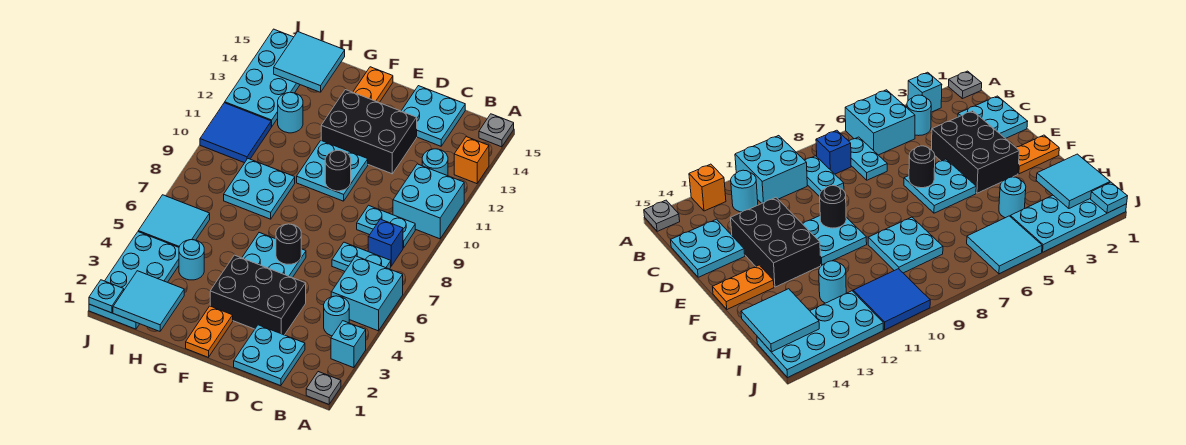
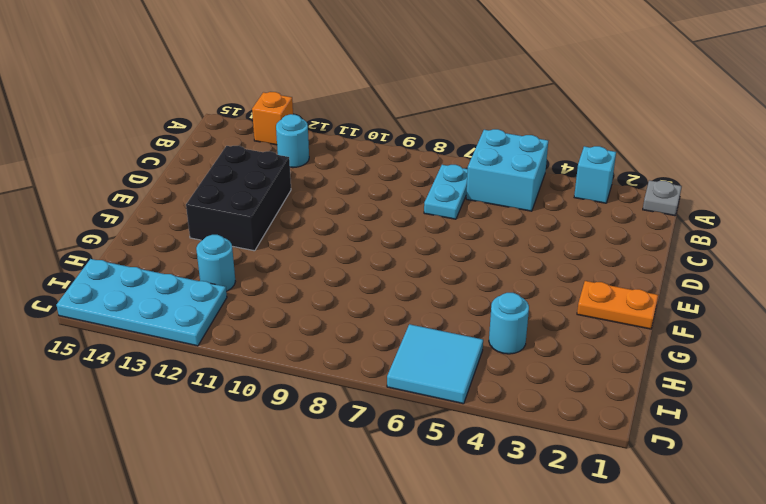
none -> cyan brick A10:B11 level 1
none -> grey plate A15 level 1
none -> cyan round brick B4 level 1
none -> blue brick B8 level 1

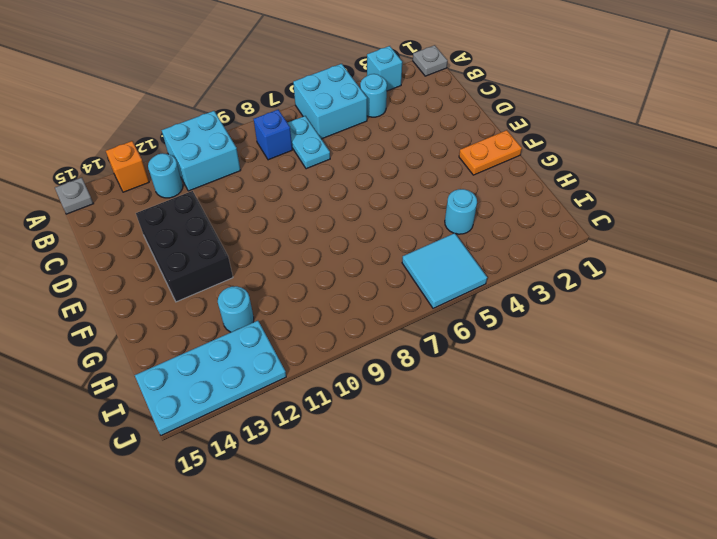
none -> cyan plate B9:C9 level 1
none -> cyan plate C1:D2 level 1
none -> cyan plate C14:D15 level 1
none -> black brick D3:F4 level 1

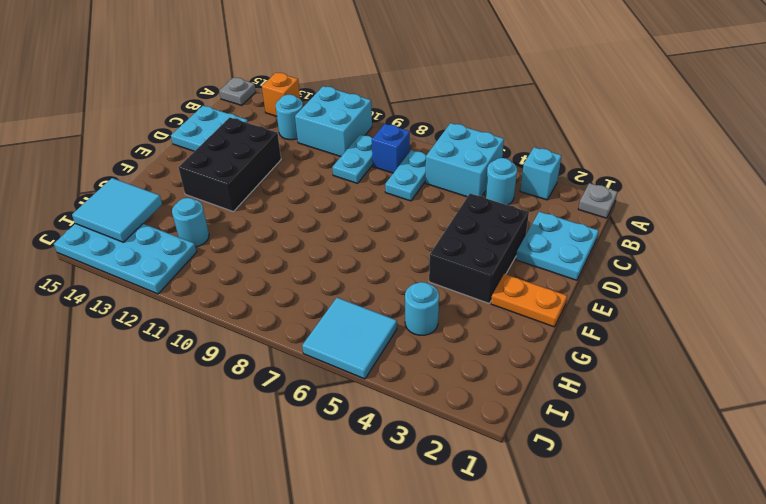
none -> cyan plate E5:F6 level 1
none -> cyan plate E10:F11 level 1
none -> orange plate F14:F15 level 1
none -> cyan plate G8:H9 level 1

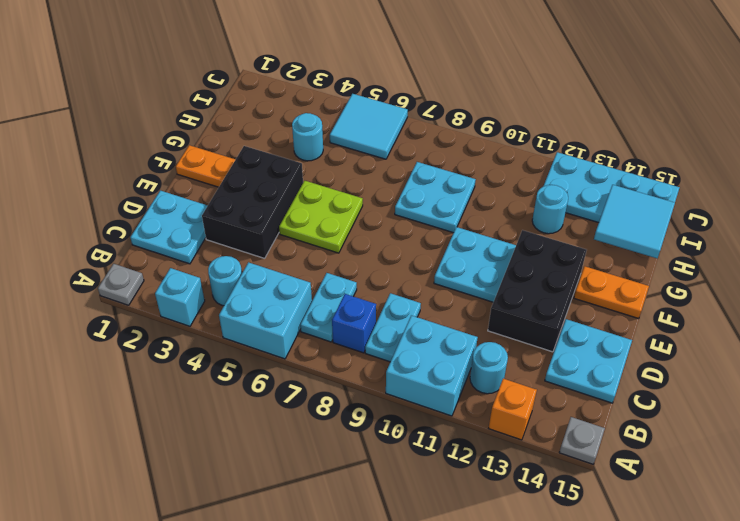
lime plate E5:F6 level 1 -> cyan plate E5:F6 level 1
none -> cyan plate I1:J4 level 1
none -> blue tile I10:J11 level 1
none -> black round brick E6 level 2
none -> black round brick E10 level 2

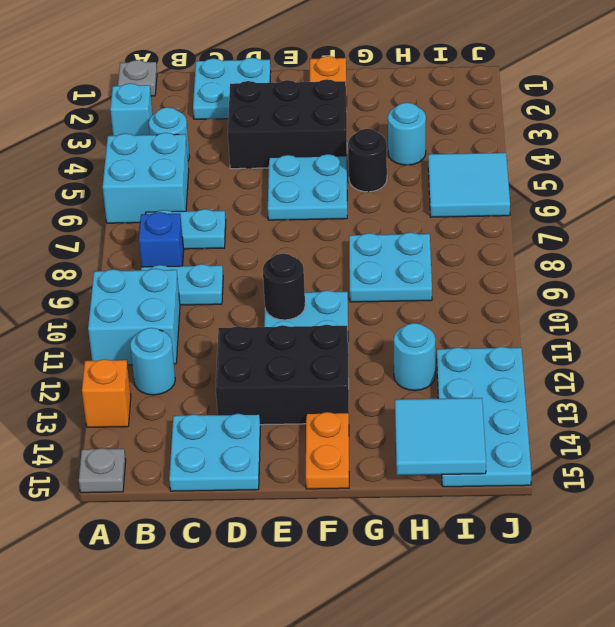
black round brick G5 level 1 -> black round brick E6 level 2
none -> cyan plate I1:J4 level 1
none -> blue tile I10:J11 level 1
none -> cyan tile H1:I2 level 2
none -> cyan plate J1 level 2

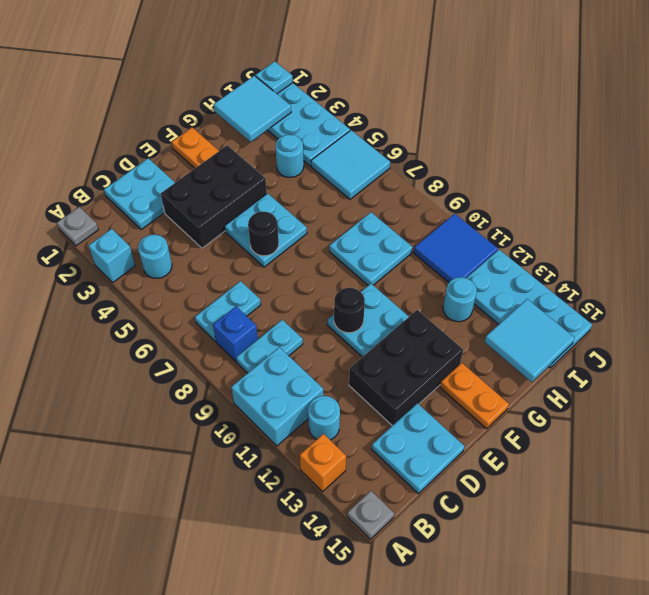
none -> cyan brick A5:B6 level 1

